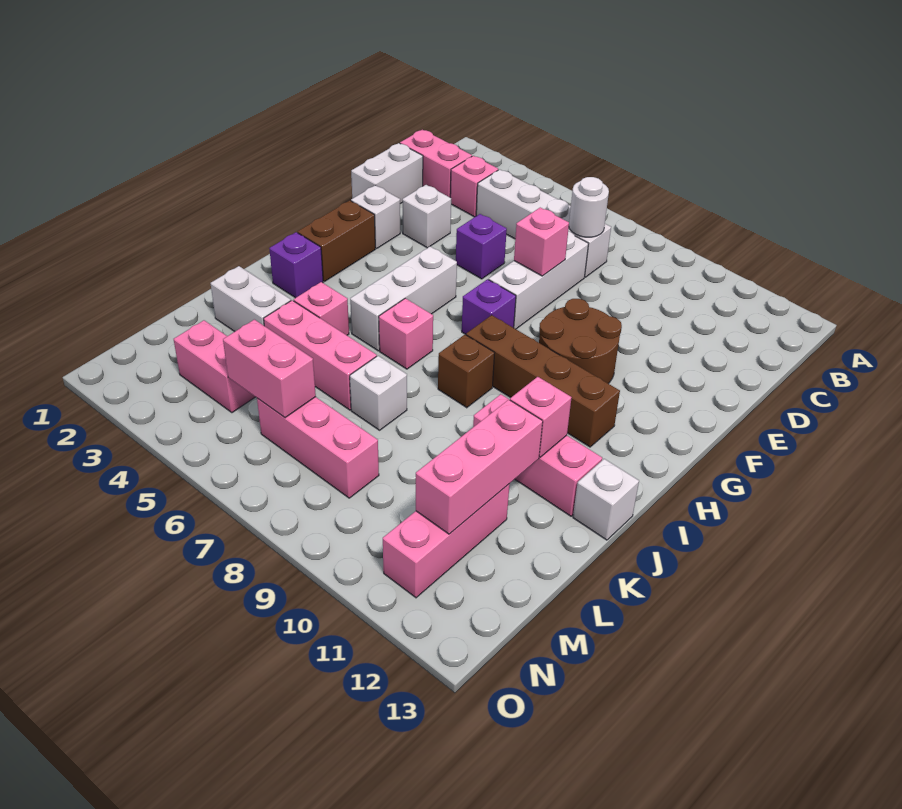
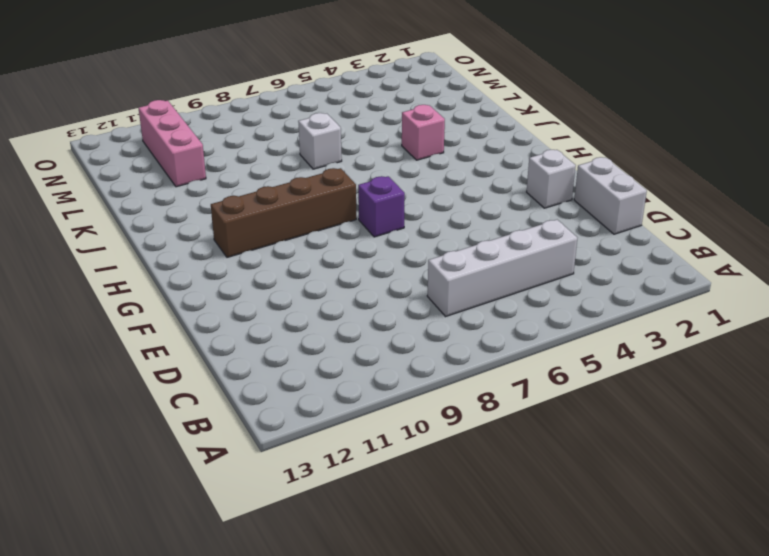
none -> pink brick C1:C2 level 1
none -> pink brick C3 level 1
none -> white brick D7:F7 level 1
none -> white brick E3 level 1

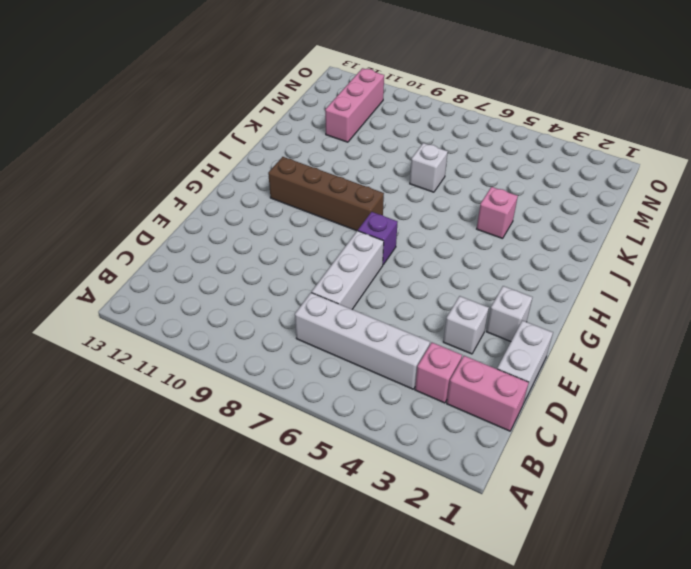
none -> purple brick E5 level 1
none -> brown round brick F9:G10 level 1
none -> brown brick G2:H2 level 1
none -> white brick G5:I5 level 1

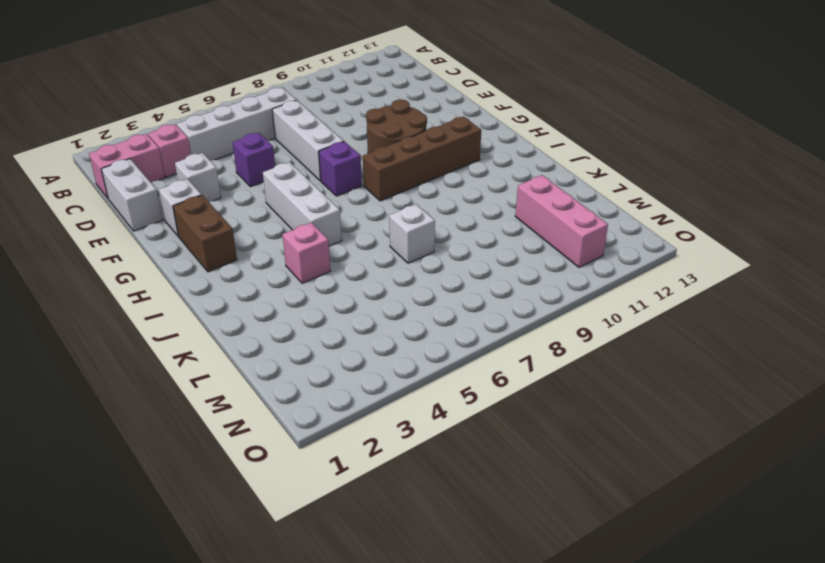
none -> purple brick I2 level 1
none -> pink brick I6 level 1
none -> brown brick I8 level 1
none -> pink brick J10:J12 level 1

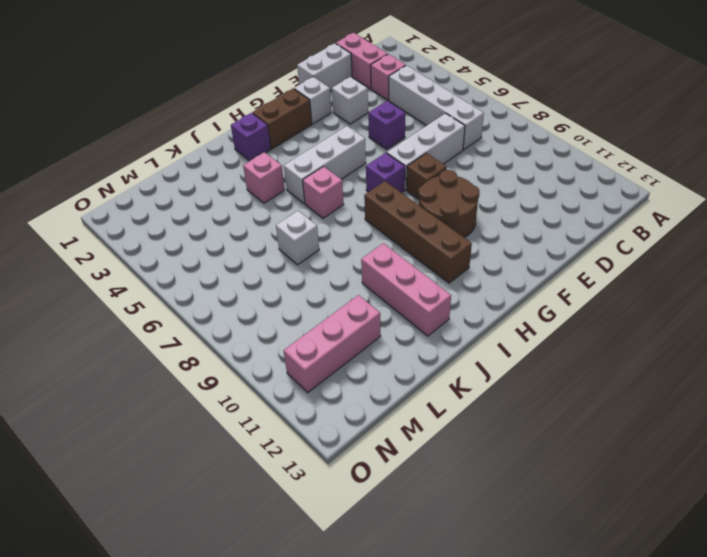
brown brick F8 level 1 -> brown brick I8 level 1
none -> white brick J13 level 1
none -> white brick K2:K3 level 1
none -> pink brick K4:K6 level 1
none -> pink brick M3:M4 level 1

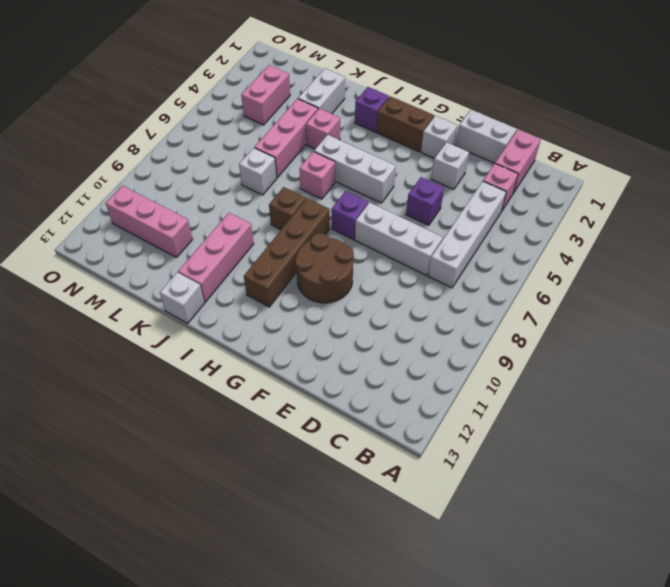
none -> pink brick M6:M8 level 1
none -> white round brick C7 level 2
none -> pink brick E7 level 2
none -> pink brick J11 level 2

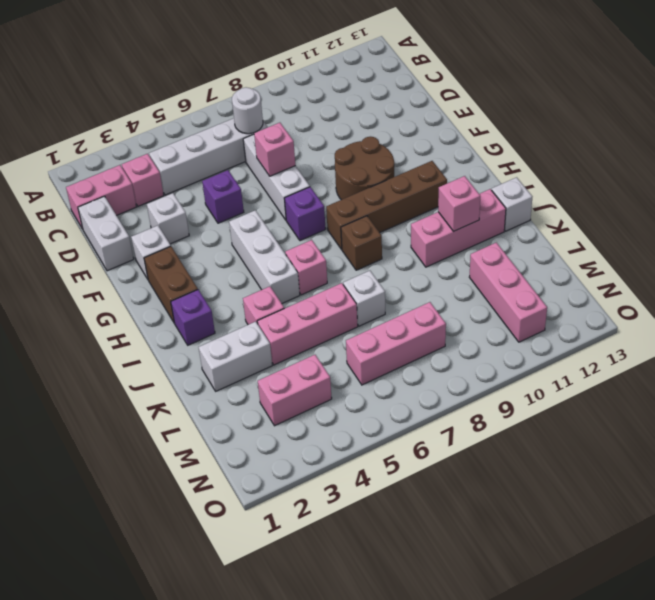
none -> pink brick K11:M11 level 2
none -> pink brick M5:M6 level 2

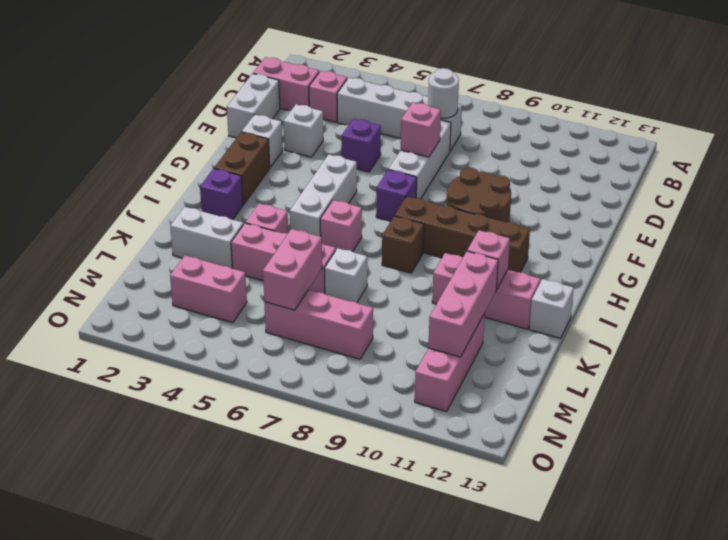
pink brick L6:M6 level 2 -> pink brick M5:M6 level 2

